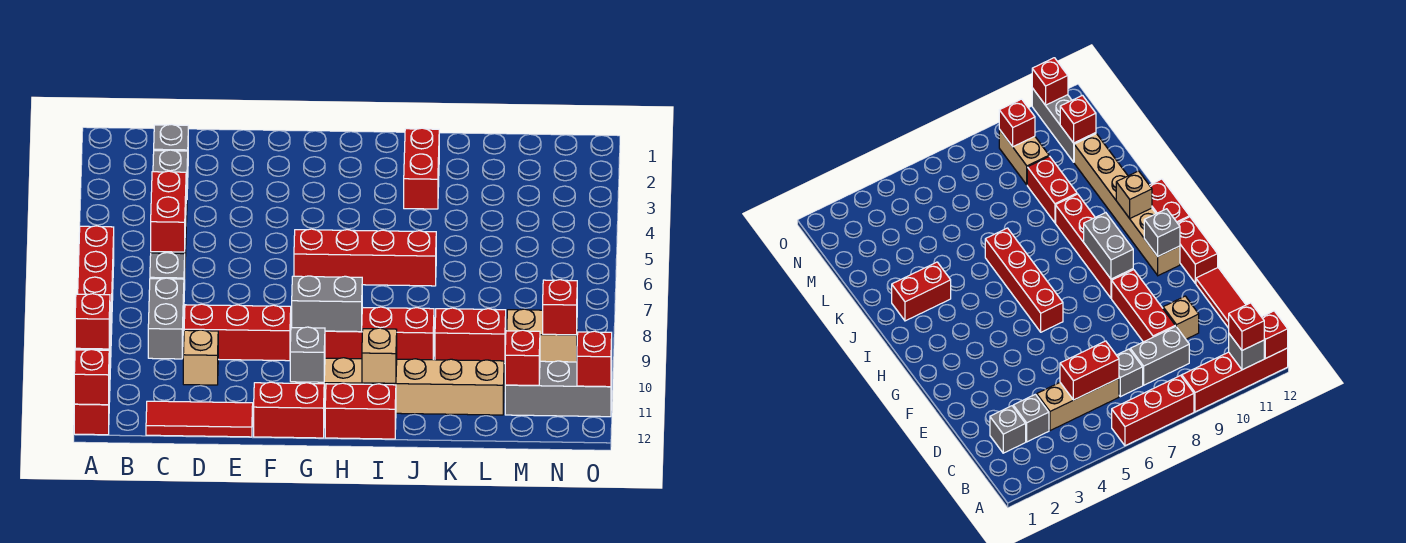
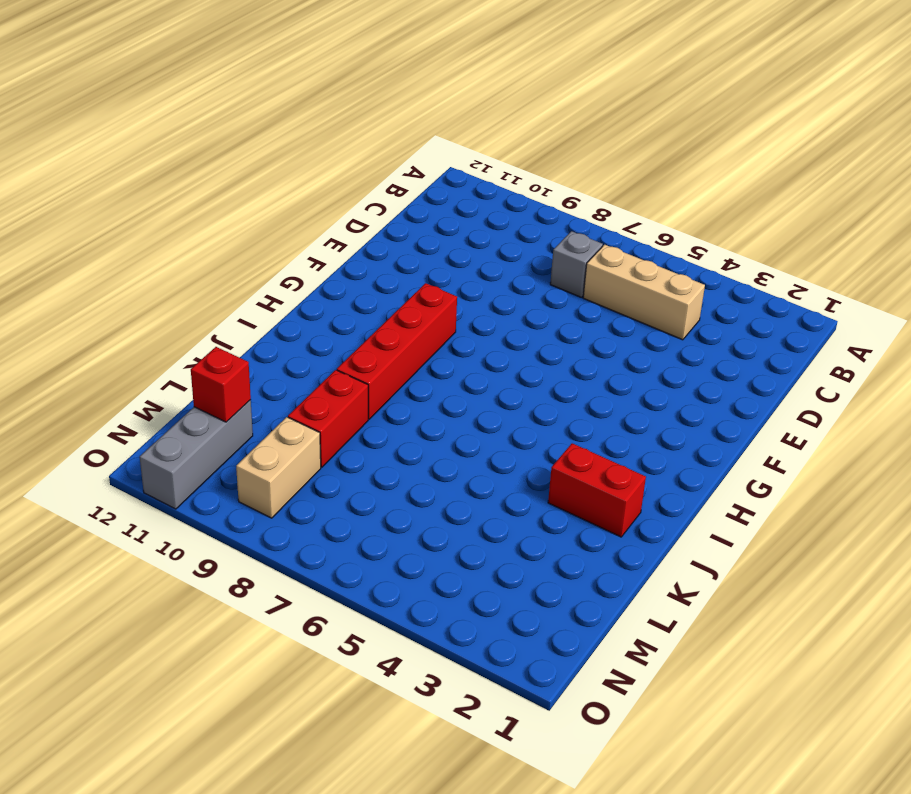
none -> red brick A6:A8 level 1
none -> red brick A9:A12 level 1
none -> grey brick C2 level 1

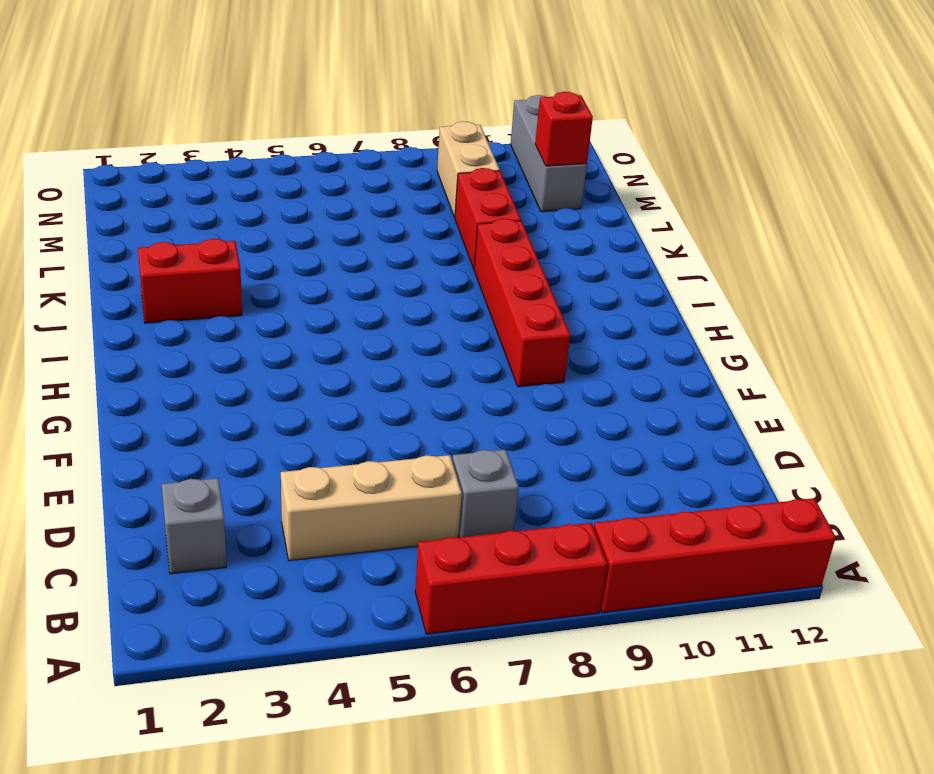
none -> grey brick C3 level 1
none -> grey brick C8:C9 level 1
none -> red tile C12:E12 level 1

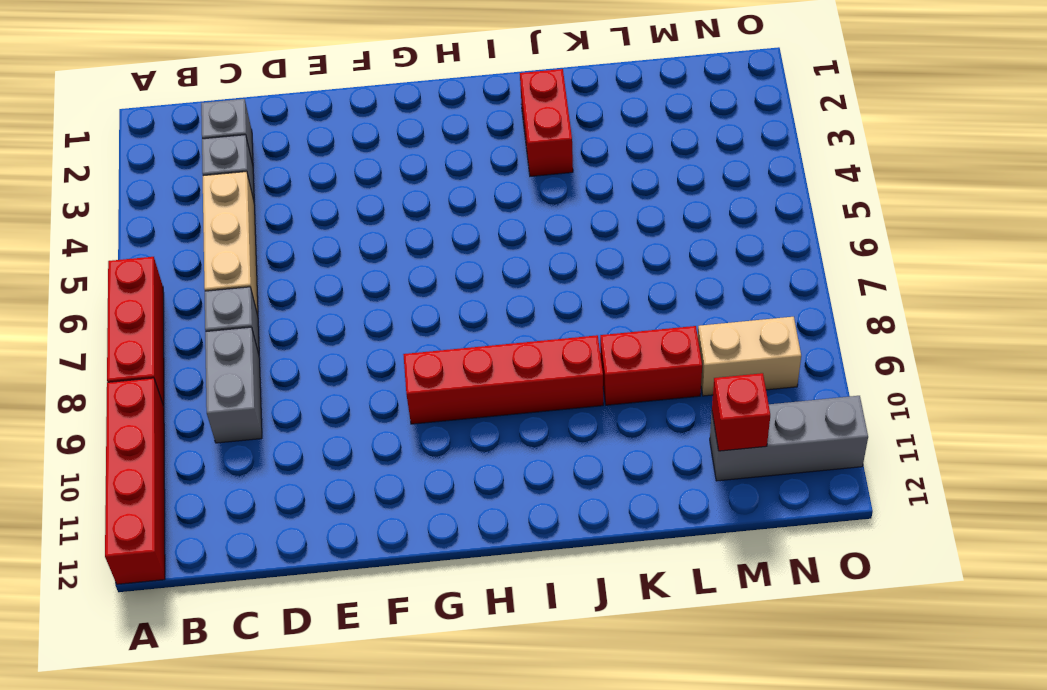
none -> red tile C12:E12 level 1
none -> red brick D9:F9 level 1
none -> tan brick D10 level 1

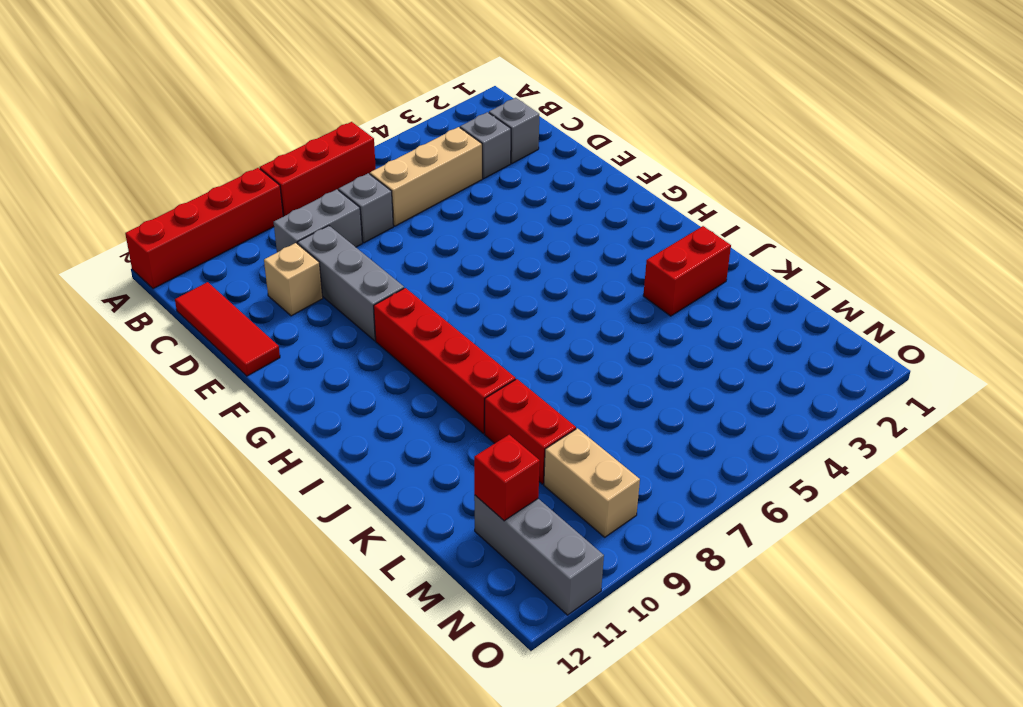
grey brick D9:F9 level 1 -> red brick D9:F9 level 1
none -> red brick F12:G12 level 1
none -> red brick G6:J6 level 1
none -> tan brick G11:L11 level 1

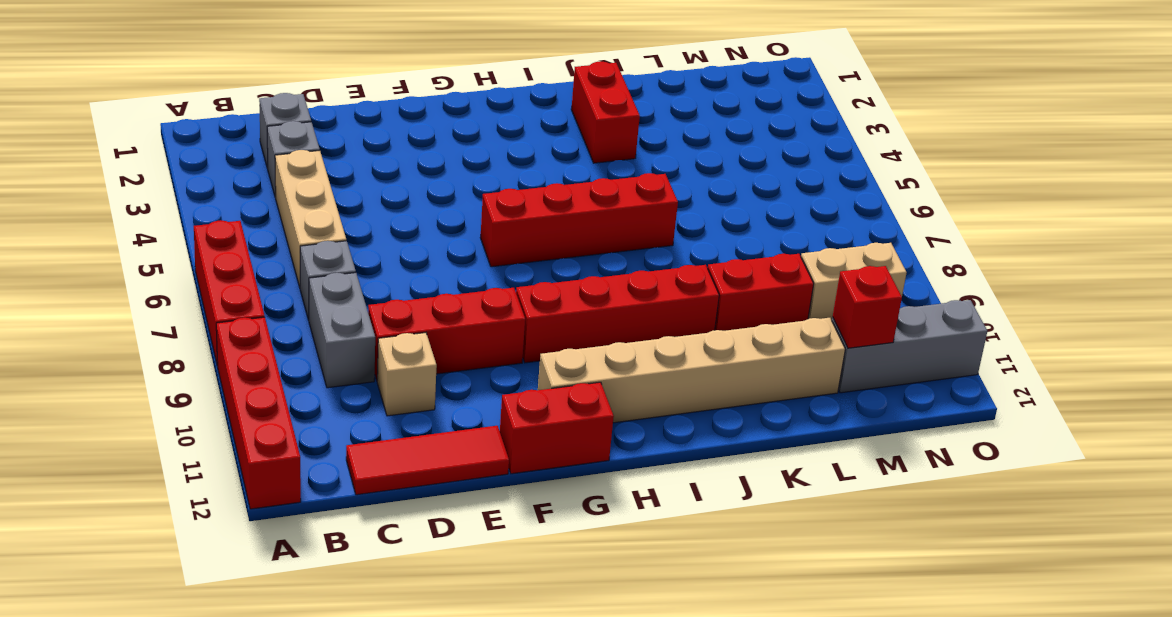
none -> red brick H12:I12 level 1
none -> grey brick A11 level 2
none -> red brick A12 level 2

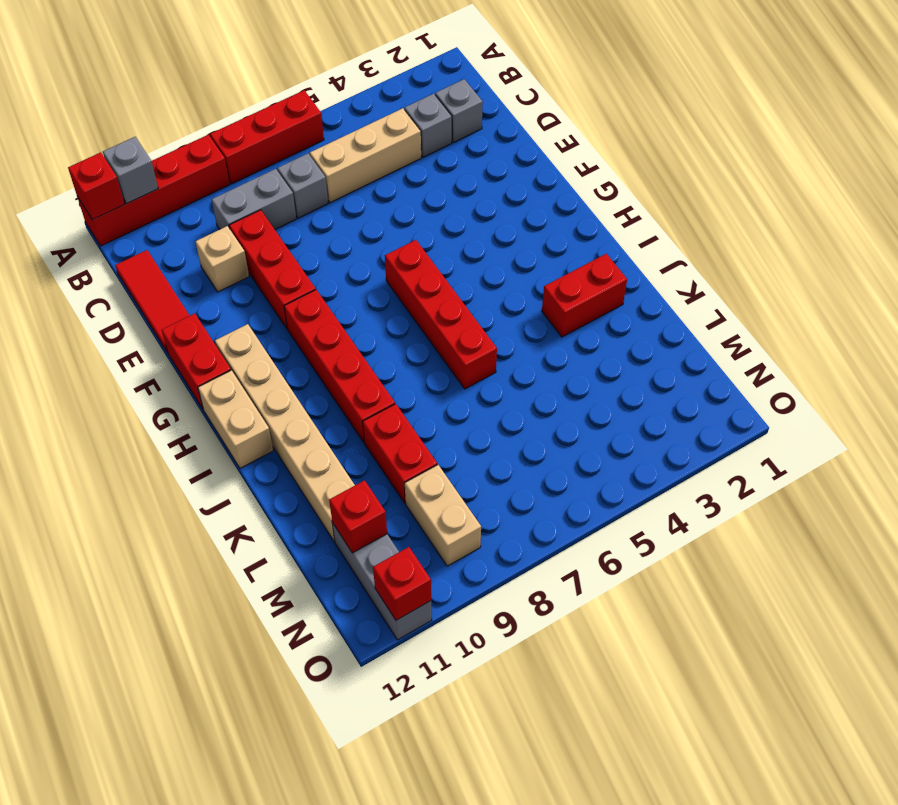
tan brick H12:I12 level 1 -> red brick H12:I12 level 1
none -> red brick C5:C6 level 2
none -> grey brick G9:H9 level 2
none -> grey brick G11 level 2

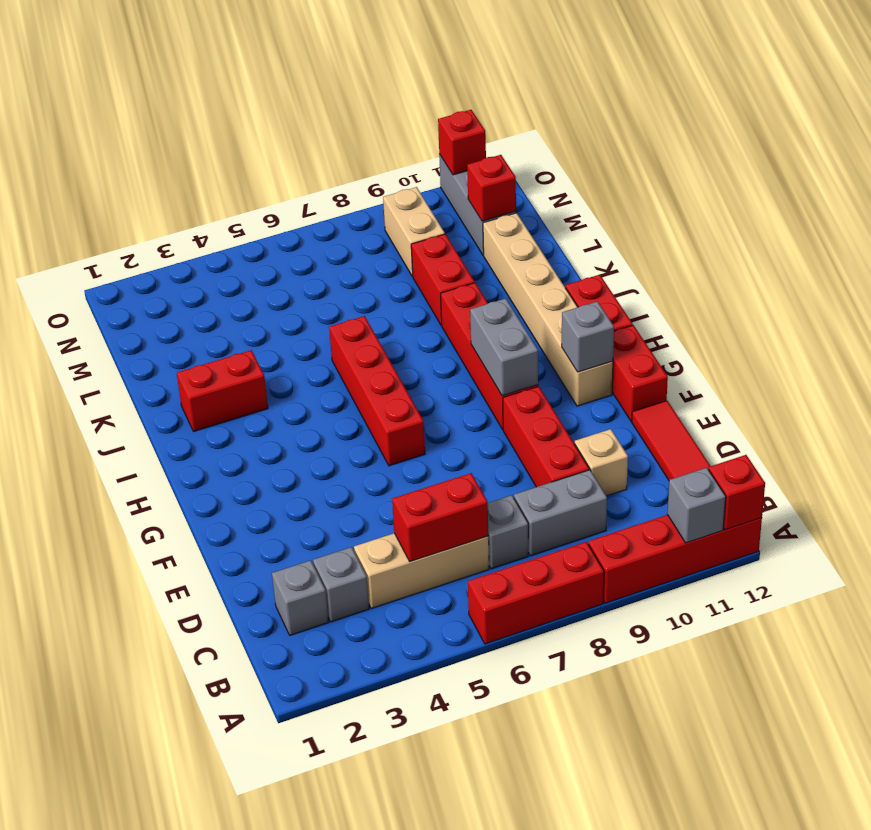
none -> tan brick I11 level 2
none -> red brick N9 level 2
none -> red brick A11 level 3

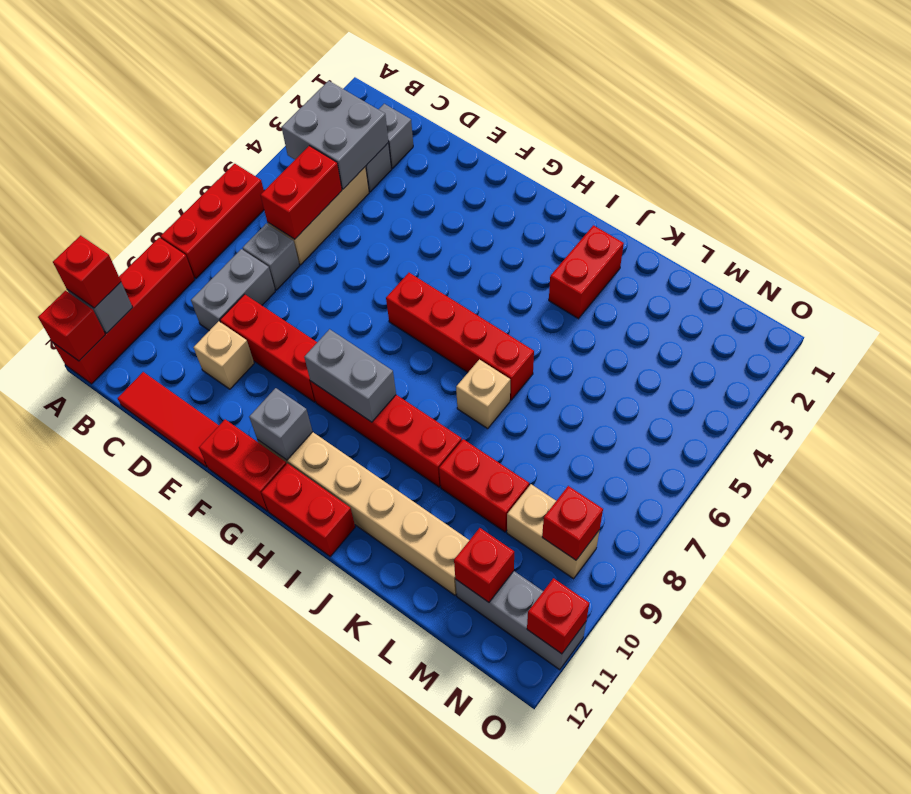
grey brick B3:C4 level 2 -> none
tan brick J7 level 1 -> tan brick I11 level 2

